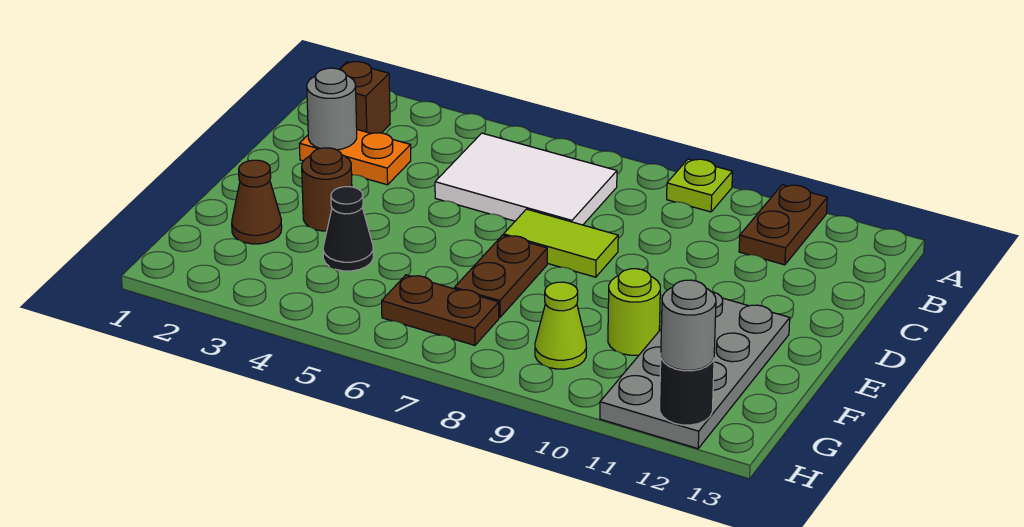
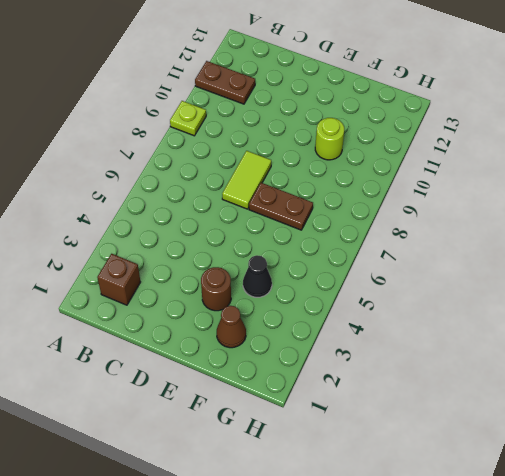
none -> white tile B5:C7 level 1
none -> orange plate C2:C3 level 1
none -> grey plate E11:H12 level 1

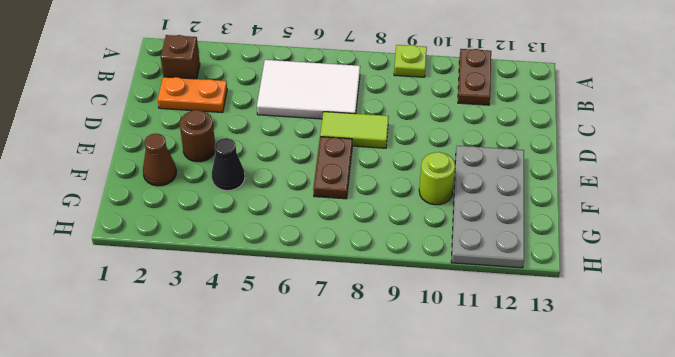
none -> brown plate G6:G7 level 1
none -> lime cone G9 level 1
none -> grey round brick C2 level 2

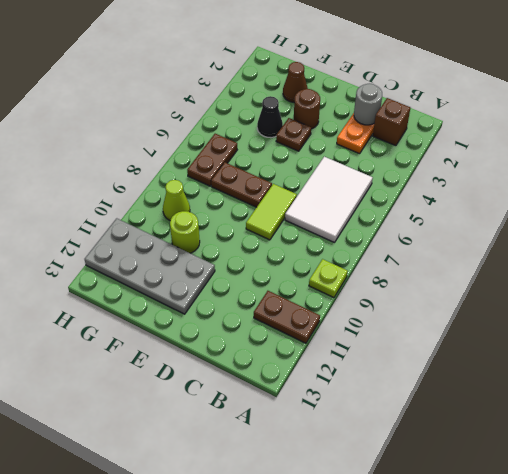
brown plate E4 level 1 -> none
none -> black round brick H12 level 2
none -> grey round brick H12 level 3

